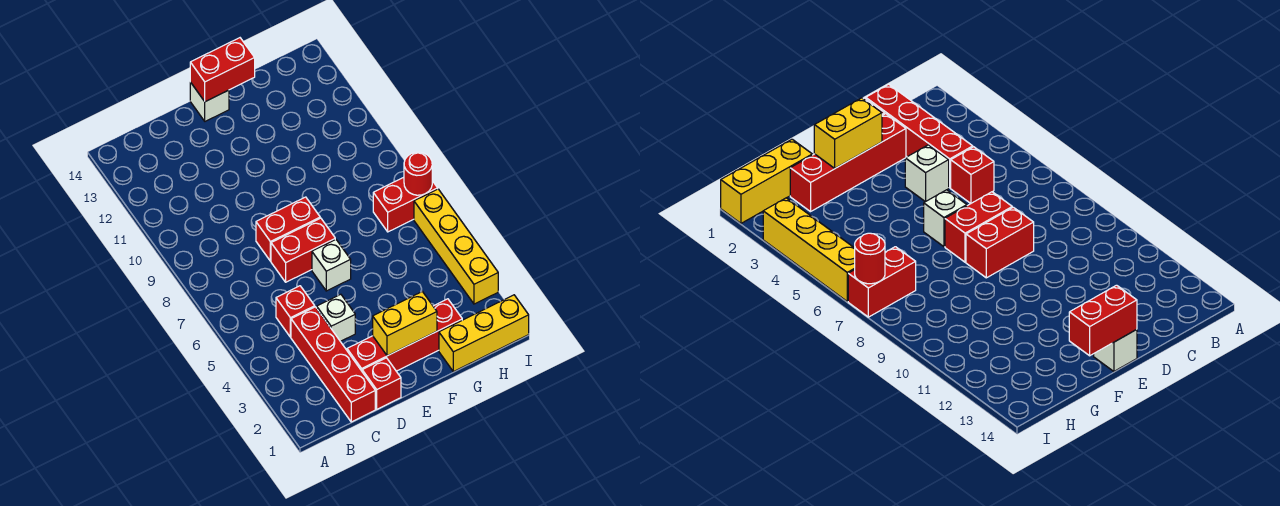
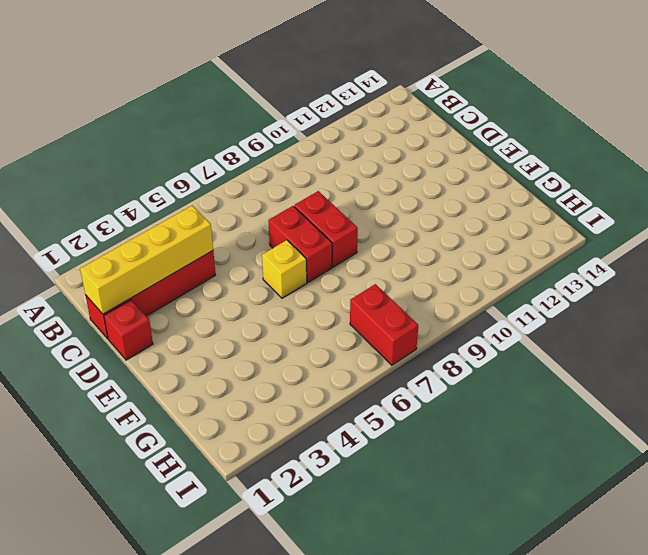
yellow brick C1:C4 level 2 -> yellow brick I3:I6 level 1
yellow brick E6 level 1 -> white brick E6 level 1
none -> red brick C5 level 1
none -> red brick D2:G2 level 1
none -> white brick D4 level 1

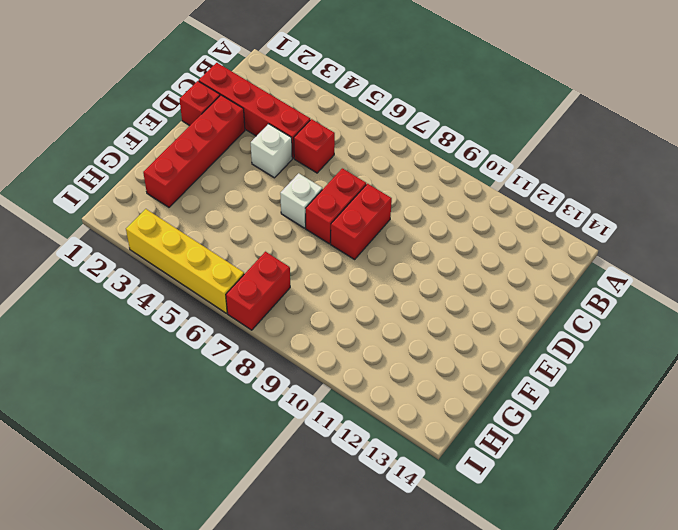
none -> white brick E14 level 1
none -> yellow brick G1:I1 level 1
none -> yellow brick E2:F2 level 2

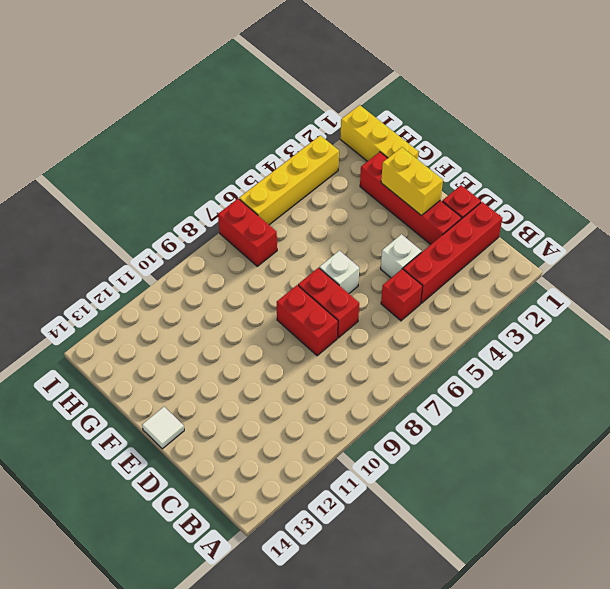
white tile E14 level 1 -> white brick E14 level 1
none -> red brick E14:F14 level 2
none -> red round brick I7 level 2

